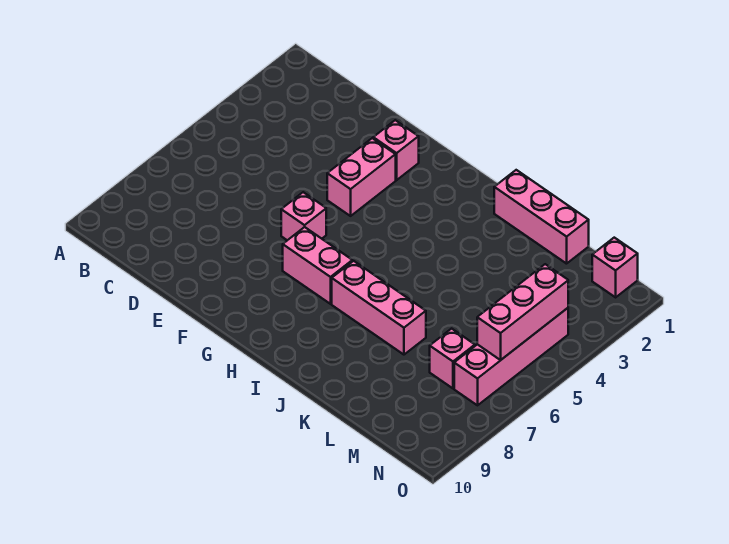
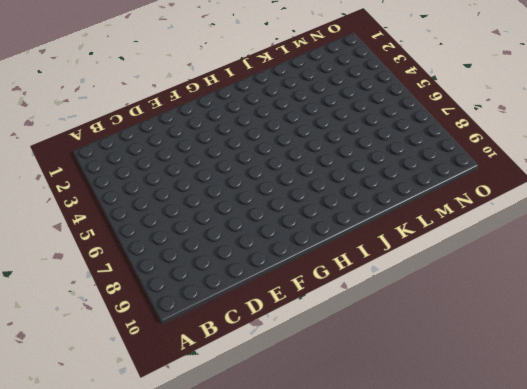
none -> pink brick F2 level 1
none -> pink brick F3:F4 level 1

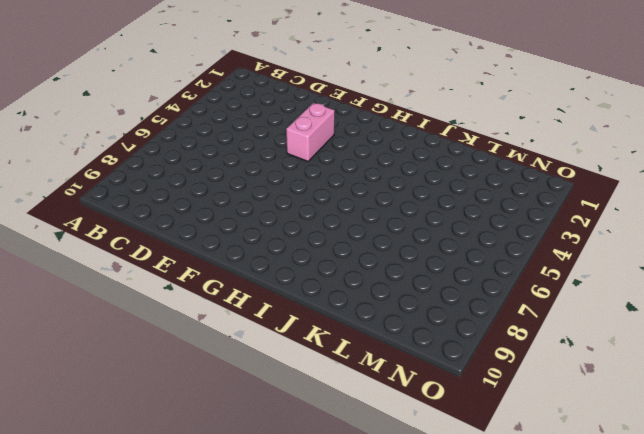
none -> pink brick F2 level 1
none -> pink brick F6 level 1

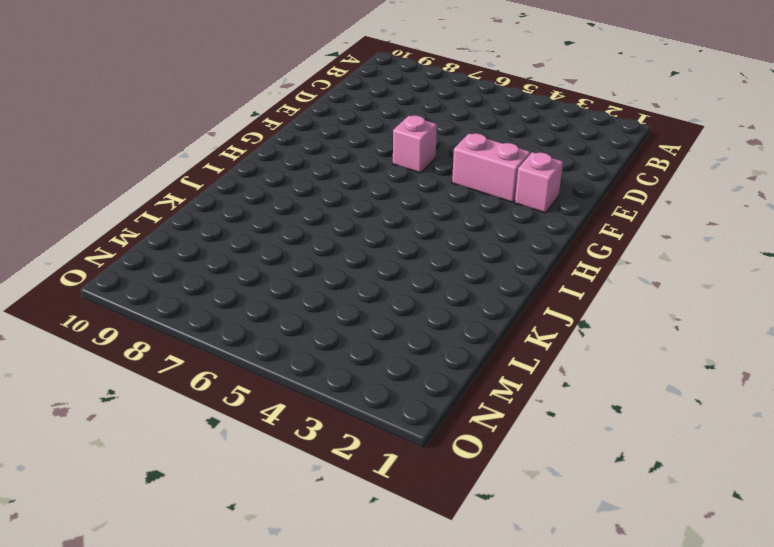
none -> pink brick G7:H7 level 1
none -> pink brick I7:K7 level 1

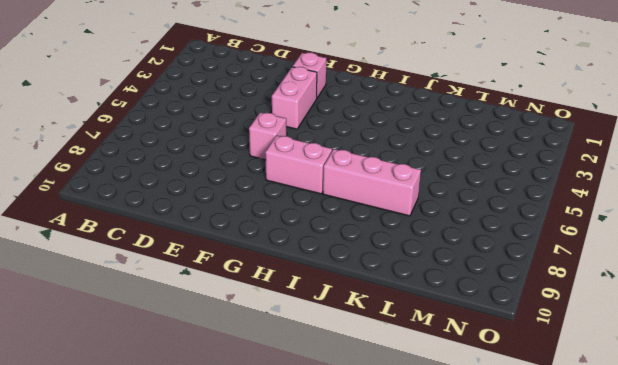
none -> pink brick J1:L1 level 1
none -> pink brick M7 level 1

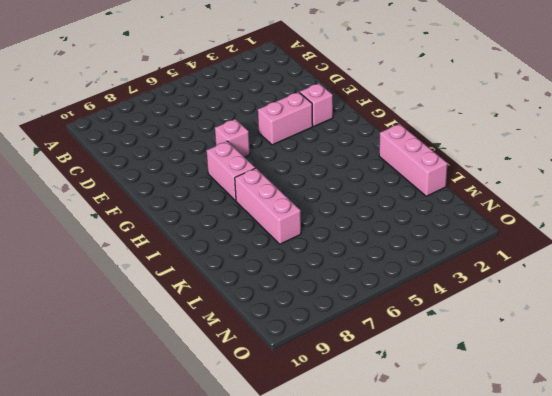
none -> pink brick M7 level 1
none -> pink brick N1 level 1

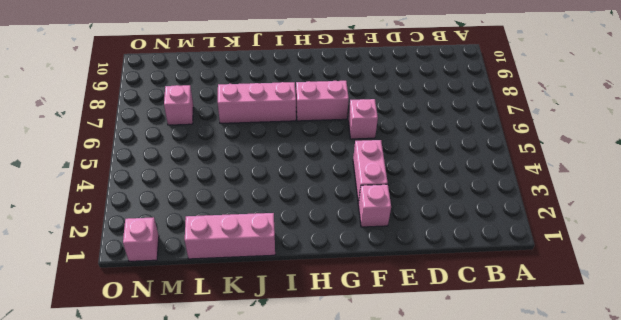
none -> pink brick N4:N7 level 1
none -> pink brick N4:N6 level 2

